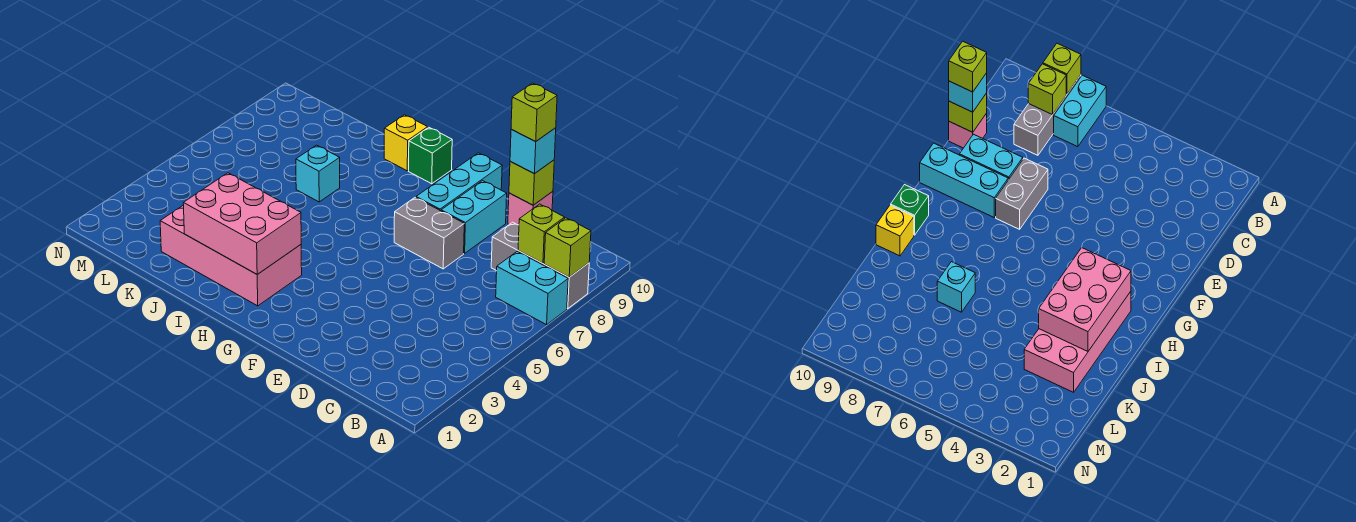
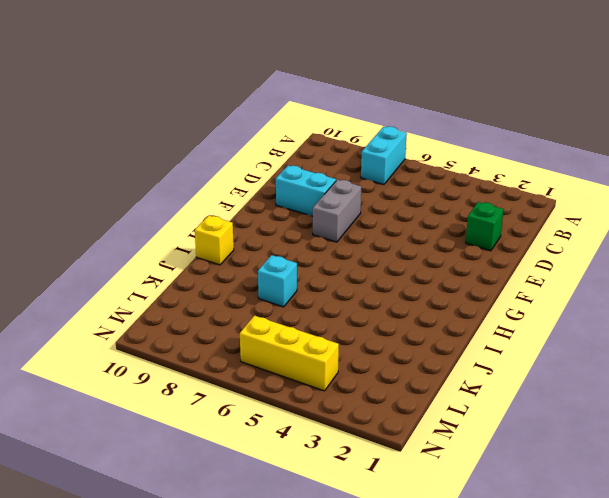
green brick D2 level 1 -> green brick H10 level 1
yellow brick M4:M6 level 1 -> none
none -> grey brick A8:C8 level 1
none -> pink brick D10 level 1
none -> cyan brick F8:F10 level 1

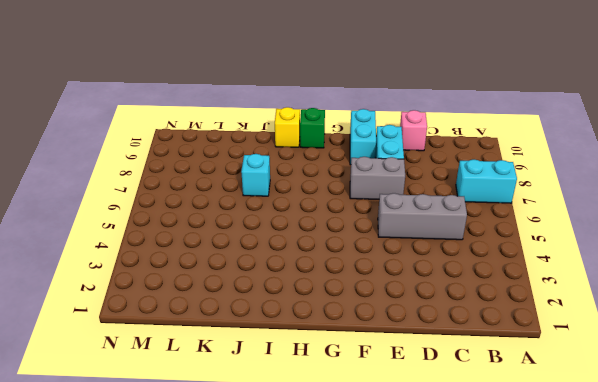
grey brick C5:E5 level 1 -> grey brick A8:C8 level 1
cyan brick F9:F10 level 1 -> cyan brick F8:F10 level 1
none -> pink brick H2:K3 level 1
none -> lime brick A8 level 2
none -> lime brick B8 level 2

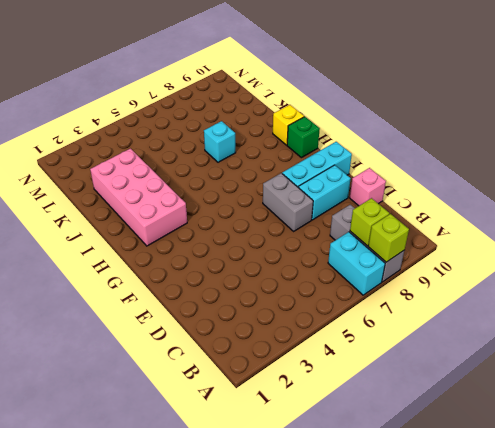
none -> lime brick D10 level 2
none -> pink brick H2:J3 level 2
none -> cyan brick D10 level 3

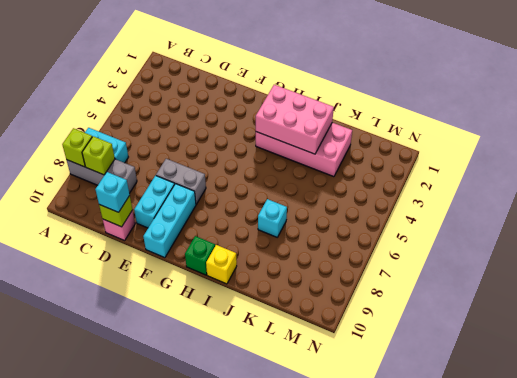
none -> lime brick D10 level 4

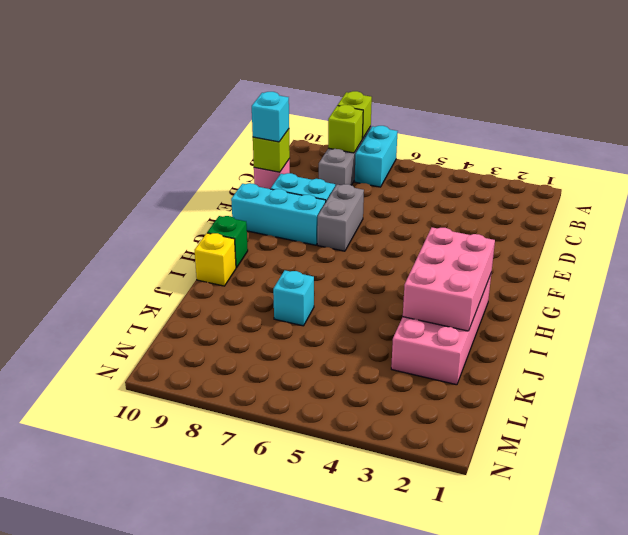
none -> lime brick D10 level 4

